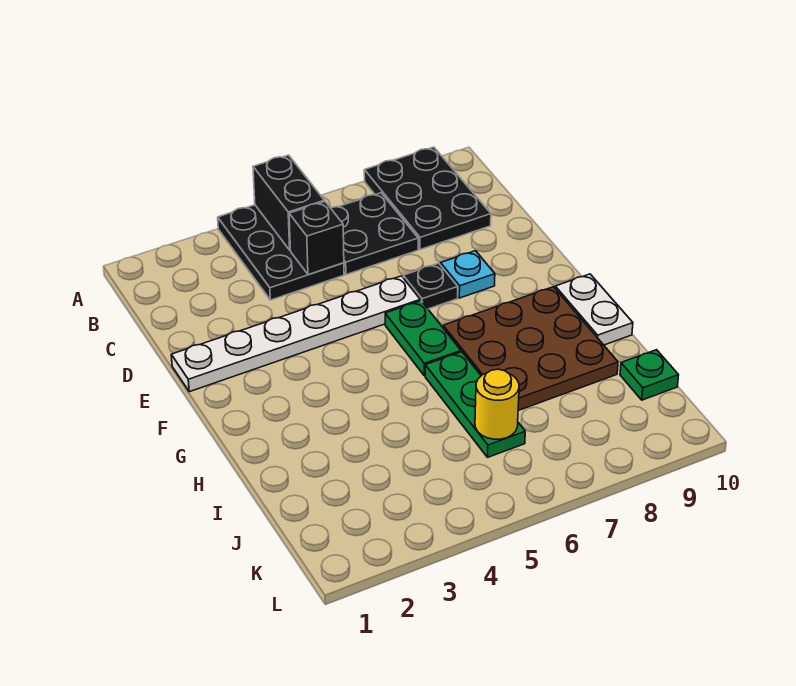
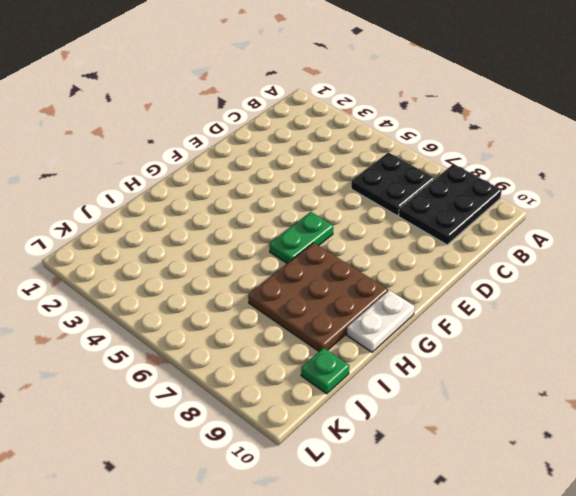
none -> black plate A4:C5 level 1
none -> white plate E1:E6 level 1
none -> black plate E7 level 1

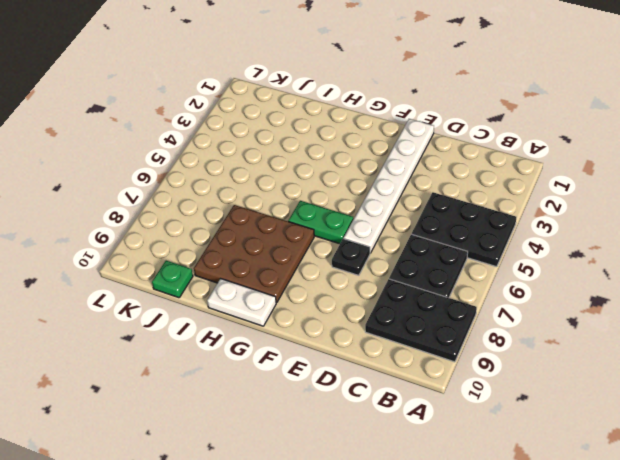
none -> cyan plate E8 level 1
none -> green plate H6:J6 level 1
none -> black brick A5:B5 level 2

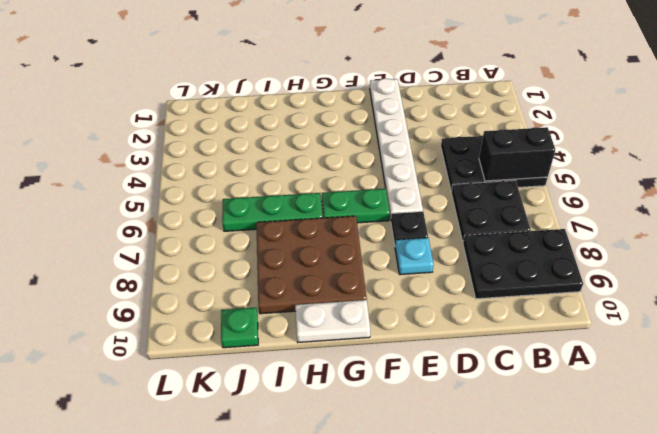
none -> black brick C5 level 2
none -> yellow round brick J6 level 2

